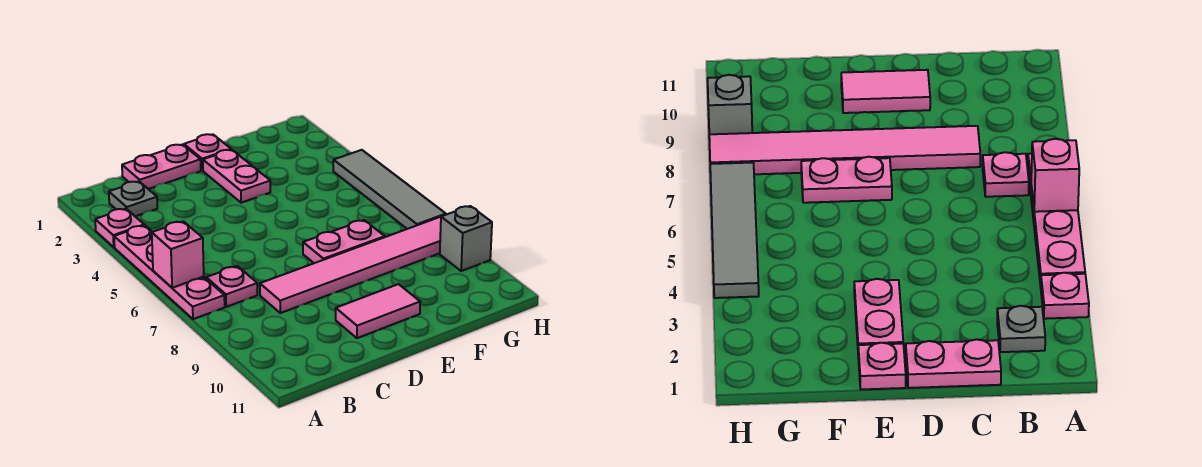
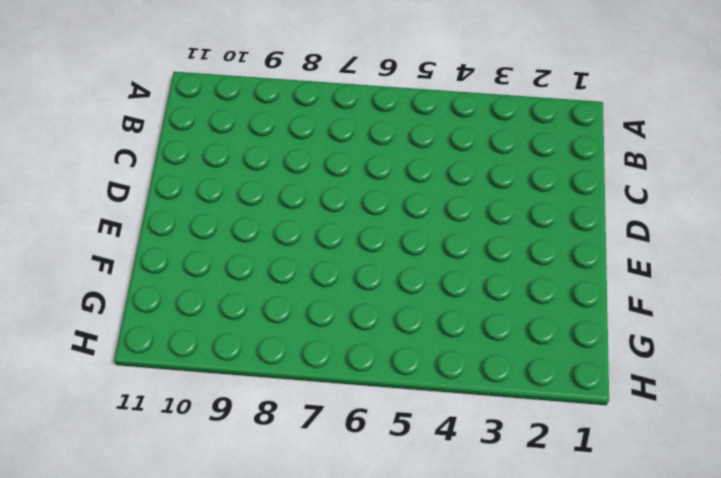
none -> pink plate A3 level 1
none -> pink plate A4:A7 level 1
none -> grey plate B2 level 1

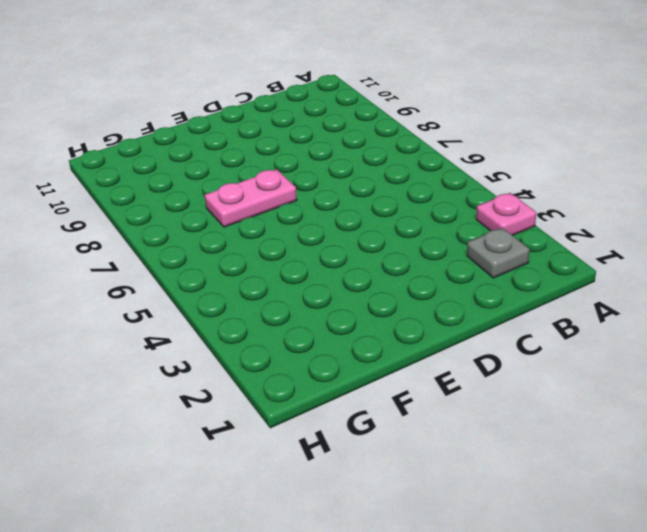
none -> pink plate A4:A7 level 1
none -> pink plate B7 level 1
none -> pink plate C1:D1 level 1

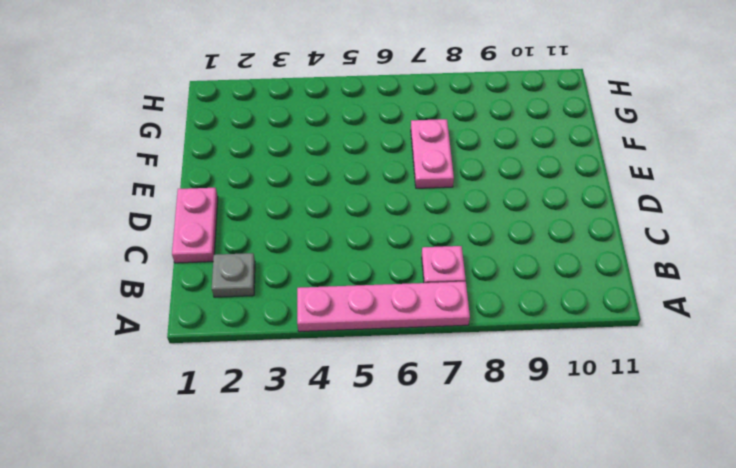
none -> pink plate A3 level 1
none -> pink tile C8:H8 level 1
none -> pink tile D10:E10 level 1

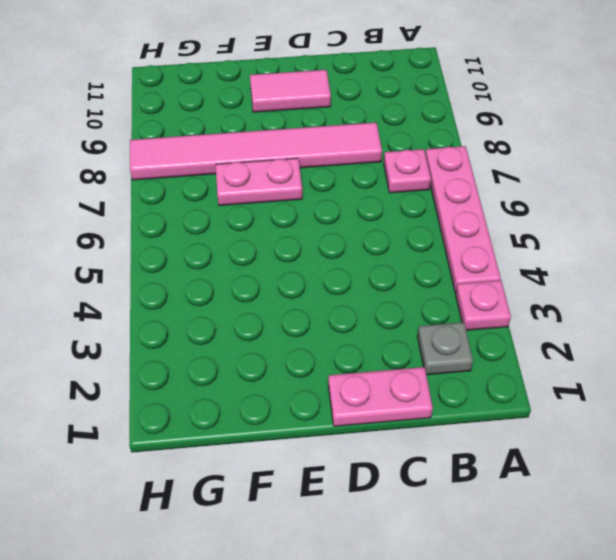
none -> pink plate E1 level 1
none -> pink plate E2:E3 level 1
none -> grey tile H4:H7 level 1

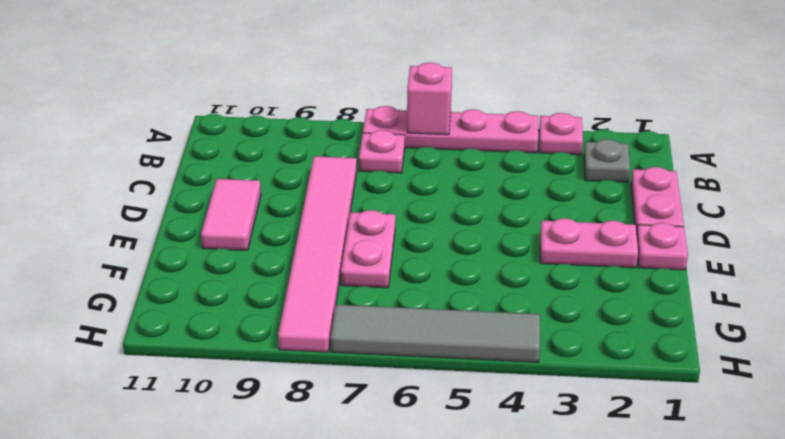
none -> grey brick H9 level 1

